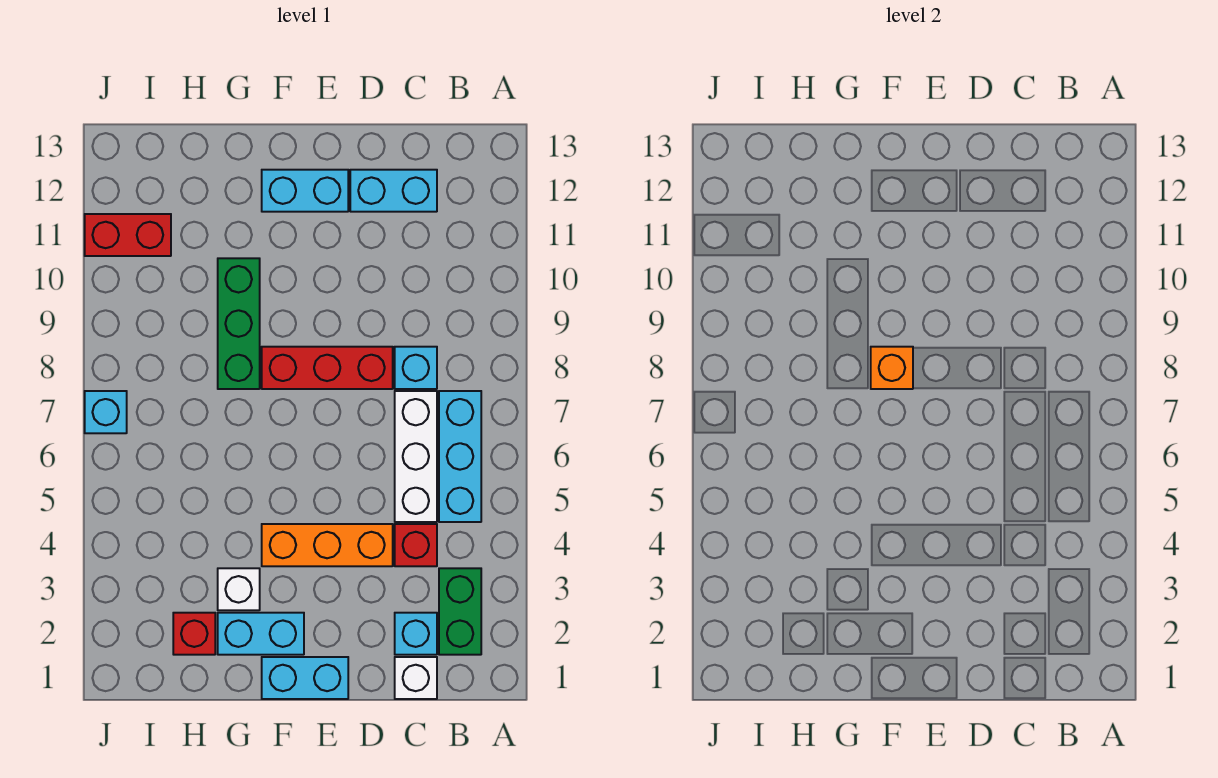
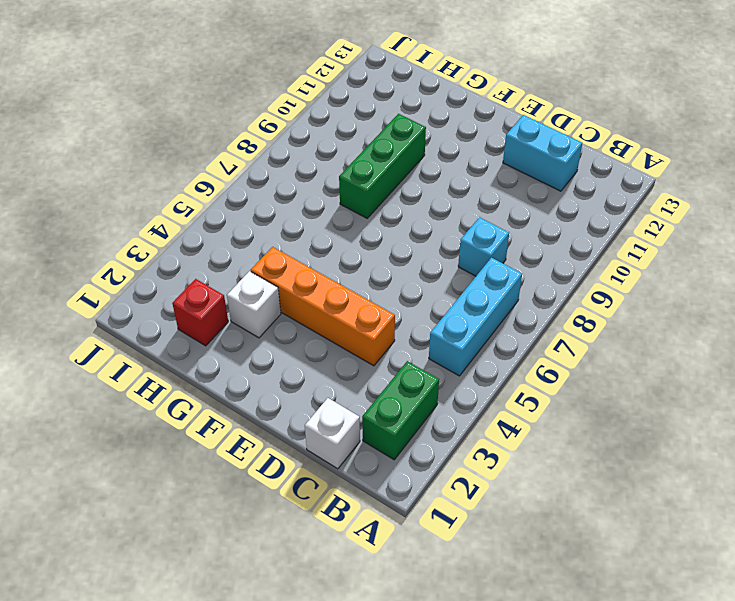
orange brick D4:G4 level 1 -> orange brick D4:F4 level 1
none -> cyan brick C2 level 1
none -> red brick C4 level 1
none -> white brick C5:C7 level 1

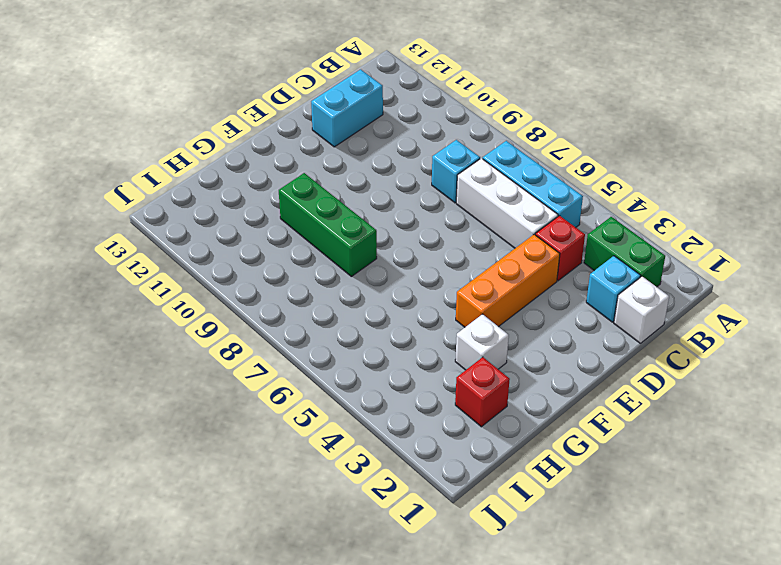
none -> red brick D8:F8 level 1
none -> cyan brick E1:F1 level 1
none -> cyan brick E12:F12 level 1

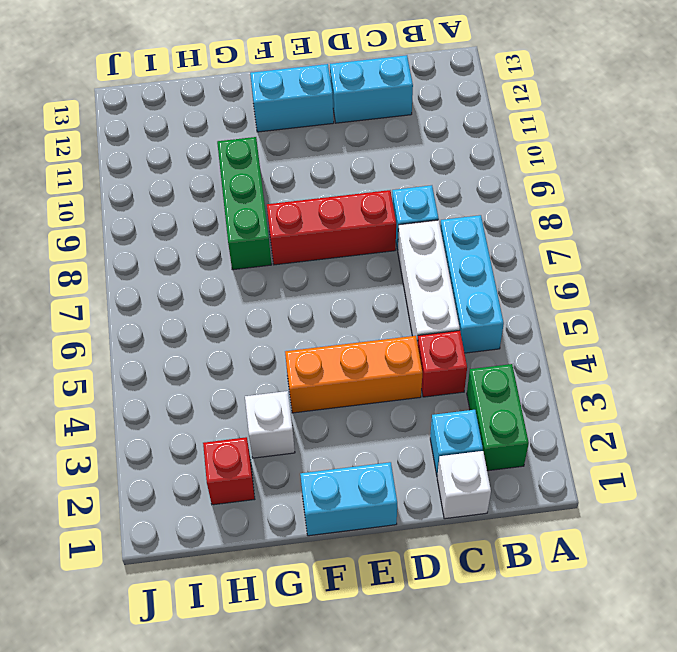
none -> cyan brick F2:G2 level 1
none -> red brick I11:J11 level 1
none -> cyan brick J7 level 1

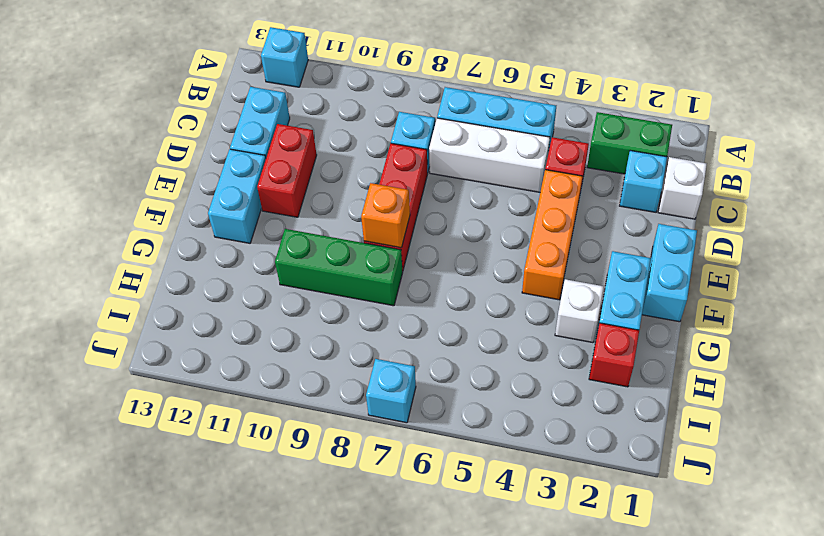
cyan brick A12 level 1 -> none
red brick D11:E11 level 1 -> red brick I11:J11 level 1

